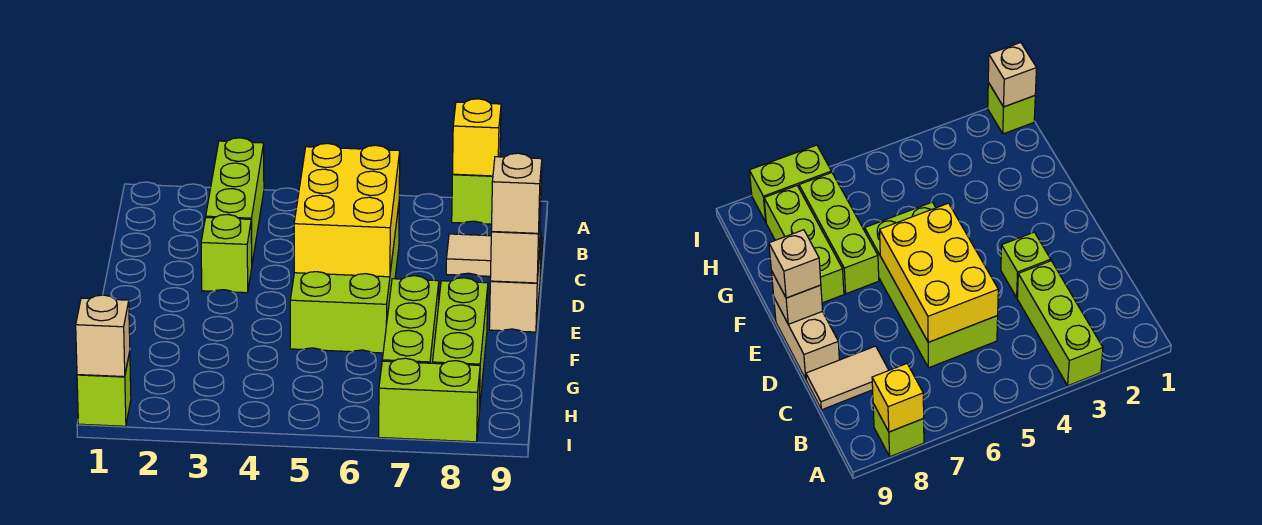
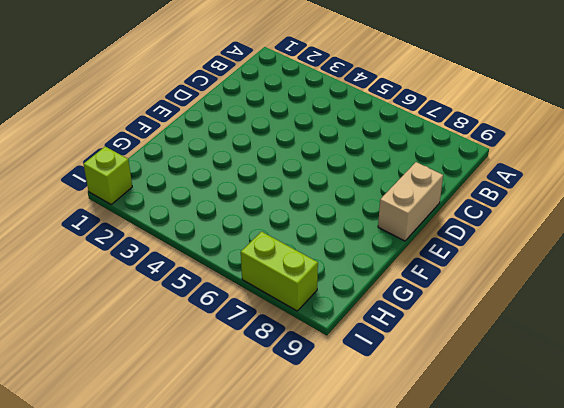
none -> lime brick A3:C3 level 1
none -> lime brick A8 level 1
none -> lime brick C5:F6 level 1

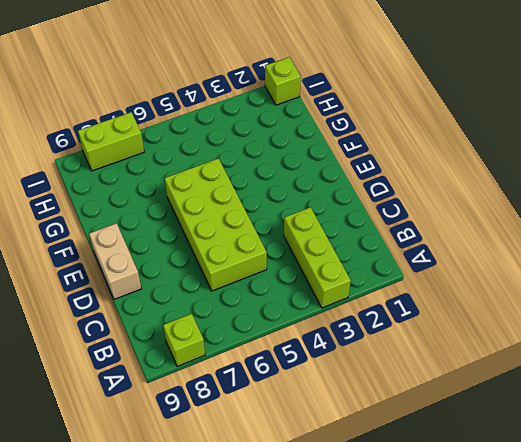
none -> tan tile C8:C9 level 1
none -> lime brick D3 level 1
none -> lime brick F7:H7 level 1

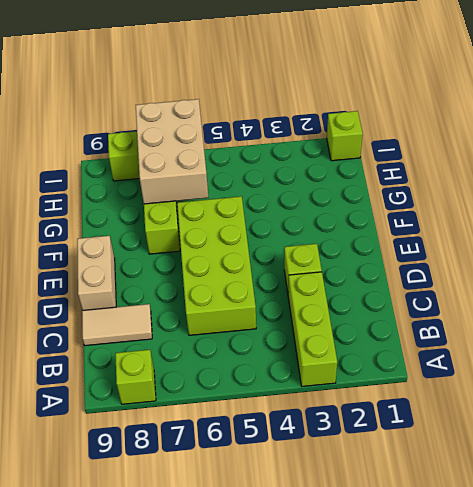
tan brick G6:I7 level 2 -> none
none -> lime brick F8:H8 level 1
none -> yellow brick A8 level 2
none -> yellow brick C5:E6 level 2

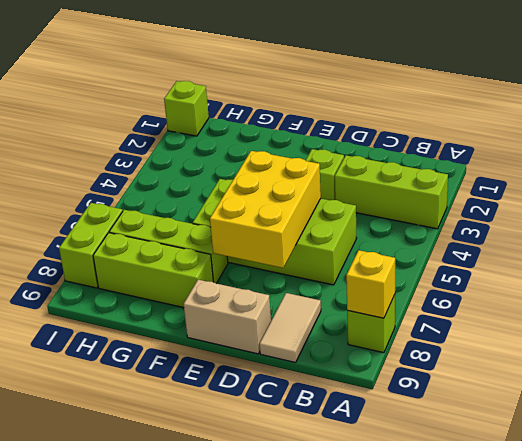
yellow brick D5:E7 level 2 -> yellow brick C5:E6 level 2
none -> tan brick E9 level 2
none -> tan brick I1 level 2
none -> tan brick E9 level 3

